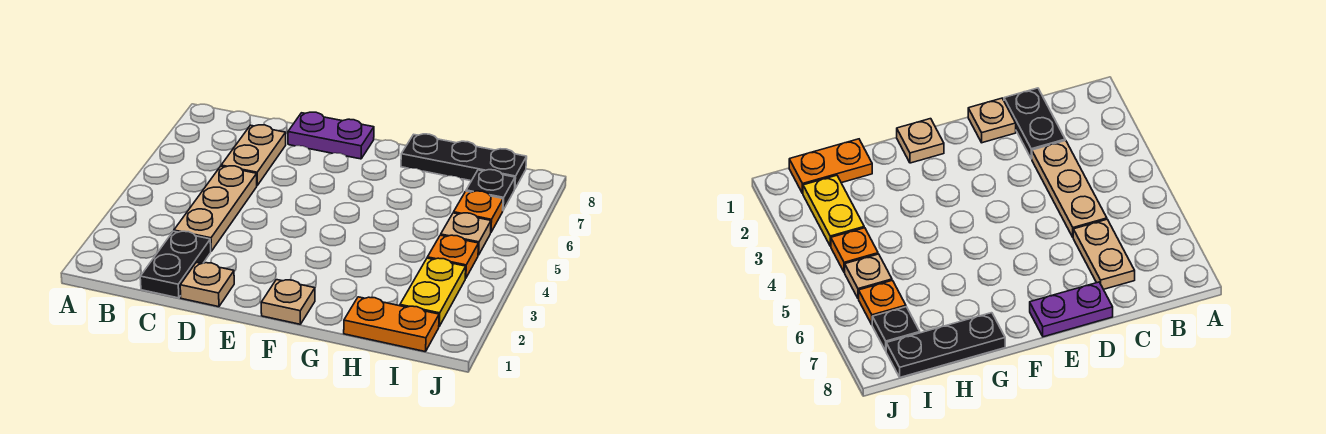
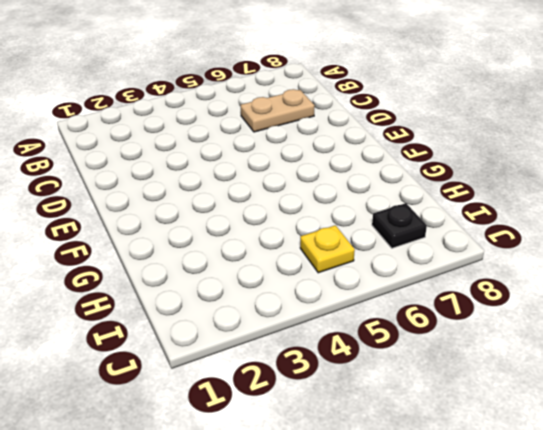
yellow plate I5 level 1 -> tan plate I5 level 1
none -> black plate C1:C2 level 1
none -> tan plate C3:C5 level 1
none -> tan plate D1 level 1

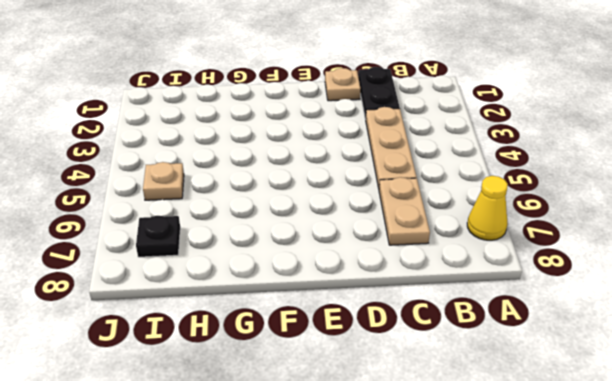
yellow cone A7 level 1 -> none
none -> purple plate D8:E8 level 1
none -> tan plate F1 level 1
none -> black plate G8:I8 level 1

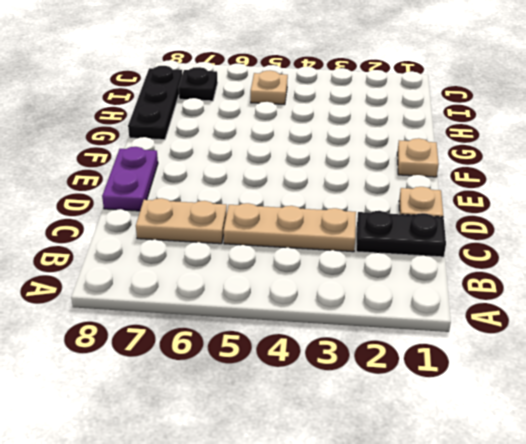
none -> orange plate H1:I1 level 1
none -> yellow plate I2:I3 level 1
none -> orange plate I4 level 1

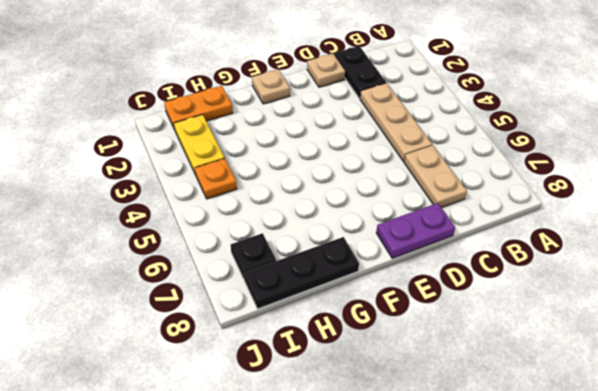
none -> tan plate I5 level 1
none -> orange plate I6 level 1

